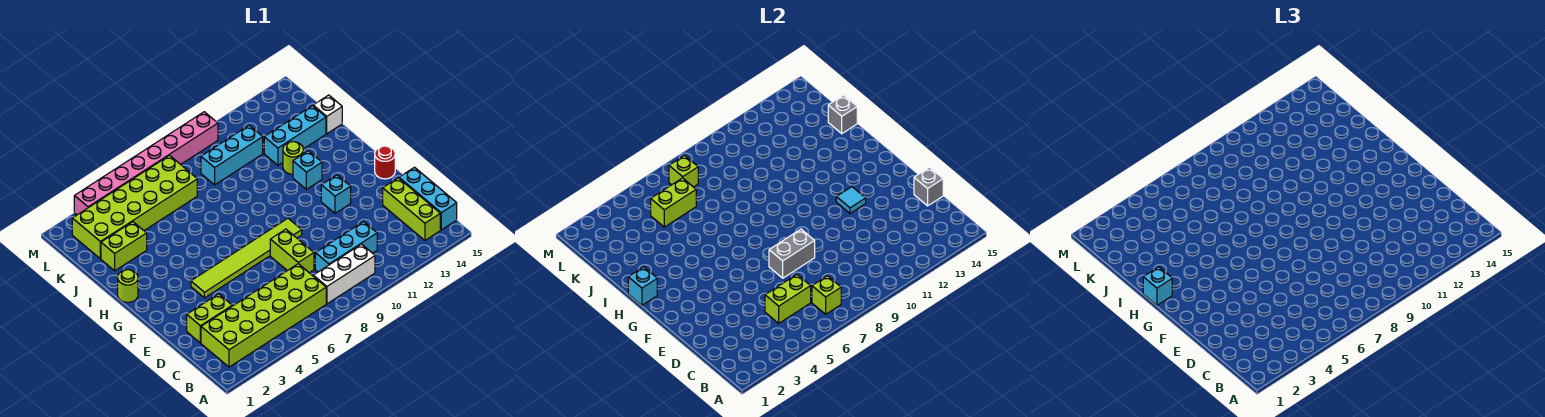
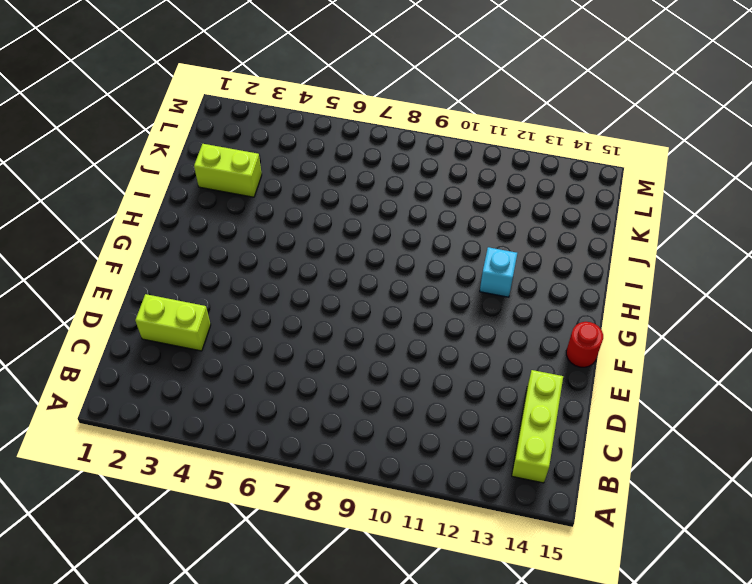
none -> lime brick B2:C7 level 1
none -> white brick B8:B10 level 1
none -> cyan brick B15:D15 level 1

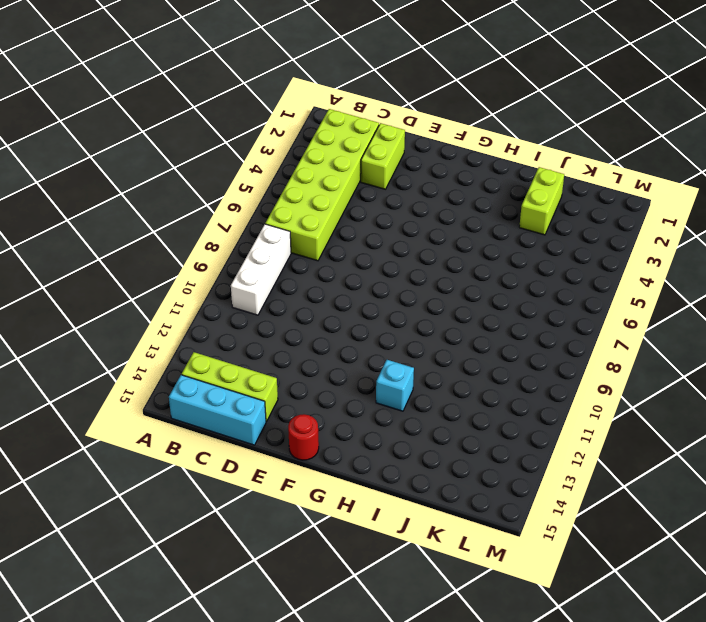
none -> cyan brick C9:C11 level 1
none -> lime brick D8:E8 level 1
none -> lime tile F4:F9 level 1

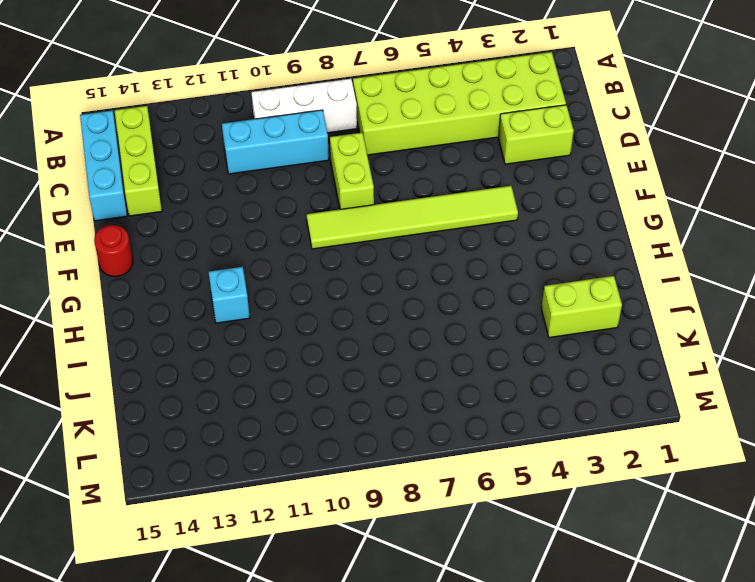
none -> cyan brick F12 level 1
none -> lime round brick H1 level 1
none -> lime round brick I12 level 1

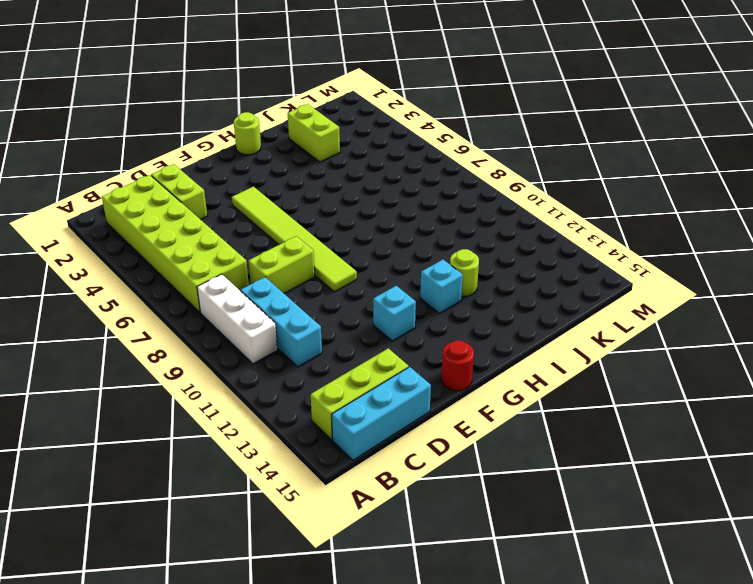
none -> cyan brick J12:J14 level 1
none -> white brick J15 level 1
none -> lime brick K2:L7 level 1

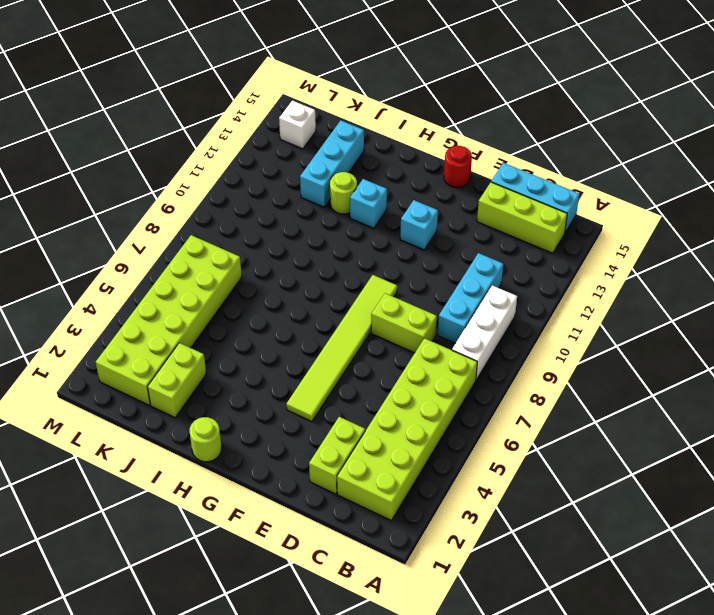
white brick L14 level 1 -> white brick J15 level 1
none -> cyan brick K9:K11 level 1
none -> pink brick M3:M10 level 1
none -> lime brick B7 level 2

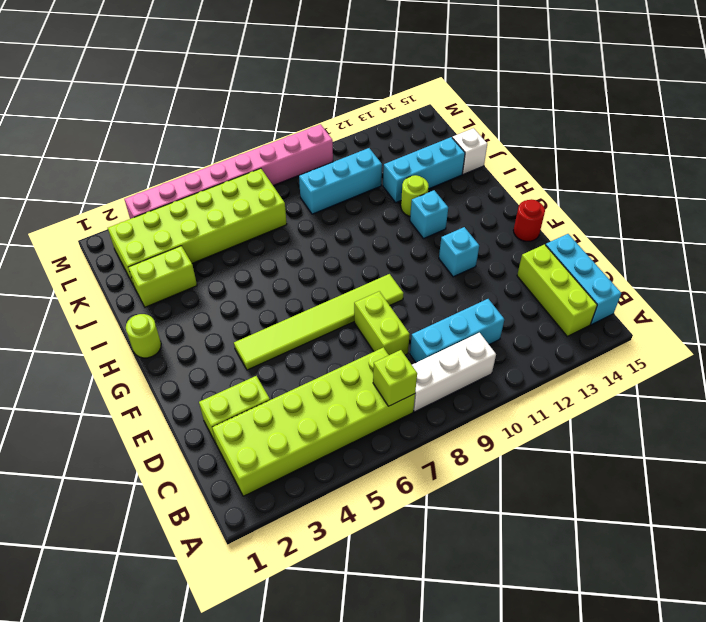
none -> lime brick C5:C6 level 2
none -> grey brick D15 level 2
none -> grey brick E7:E8 level 2

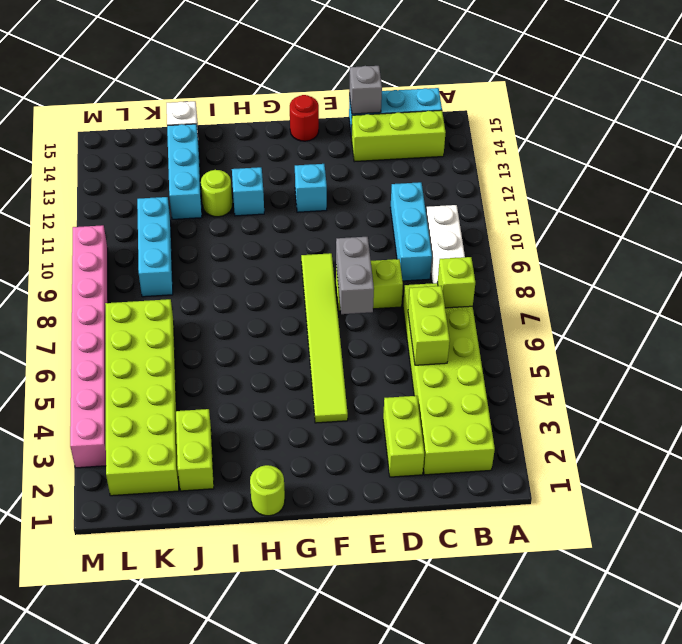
none -> cyan tile F12 level 2
none -> cyan brick H1 level 2
none -> grey brick J15 level 2

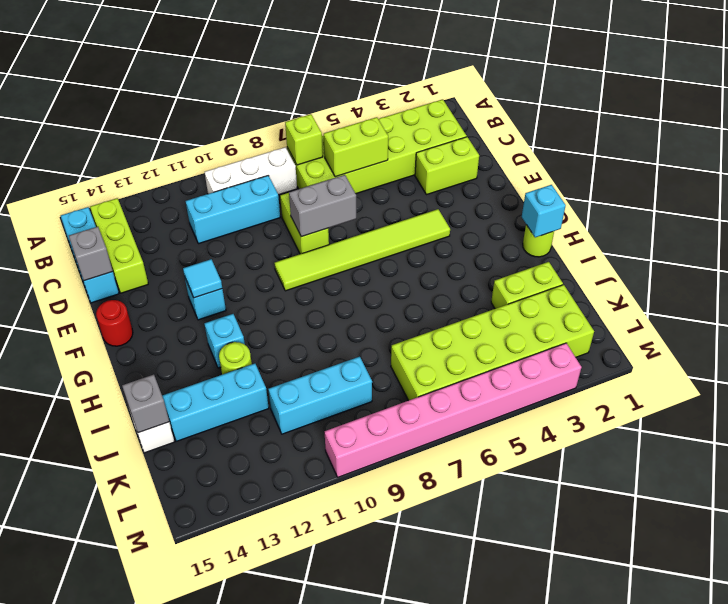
none -> lime brick K5:K6 level 2
none -> lime brick L7 level 2
none -> cyan brick H1 level 3

